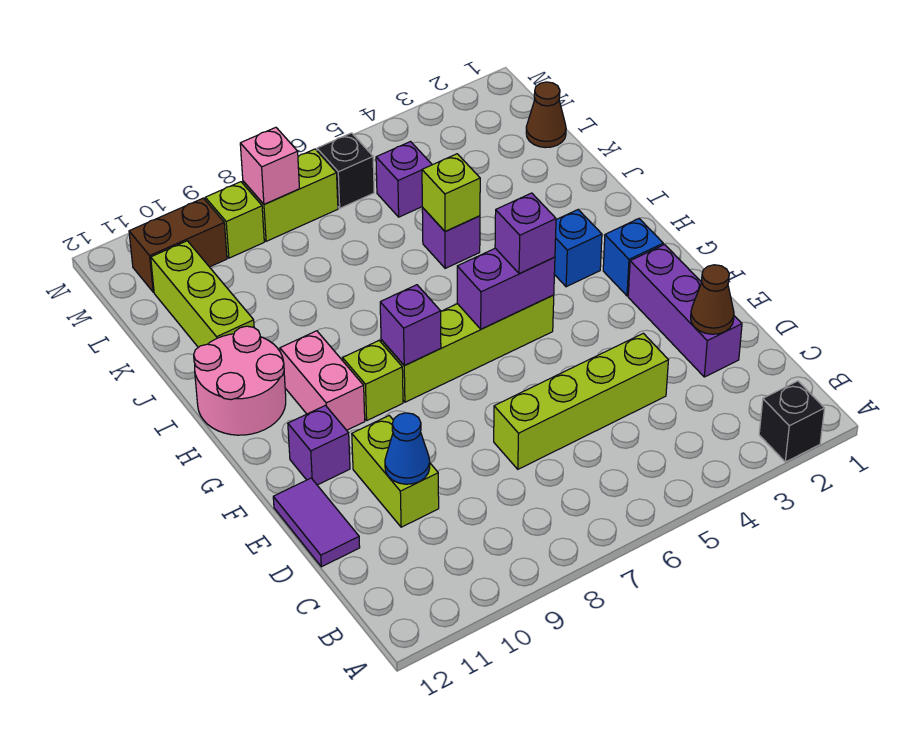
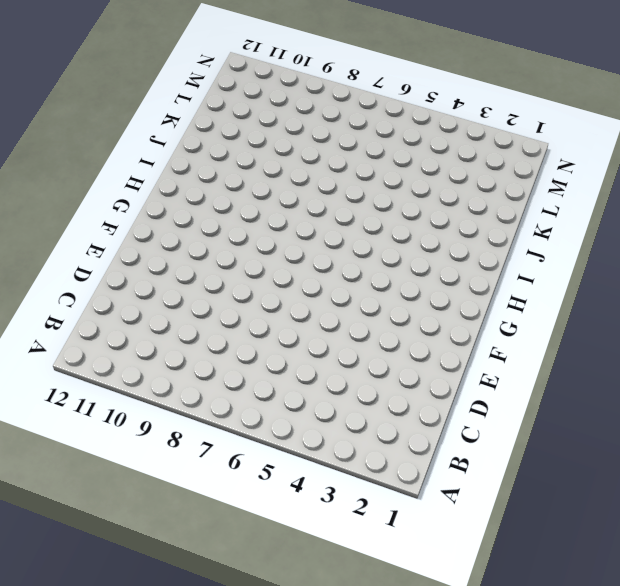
none -> black brick A2 level 1
none -> purple brick D2:F2 level 1
none -> lime brick D4:D7 level 1

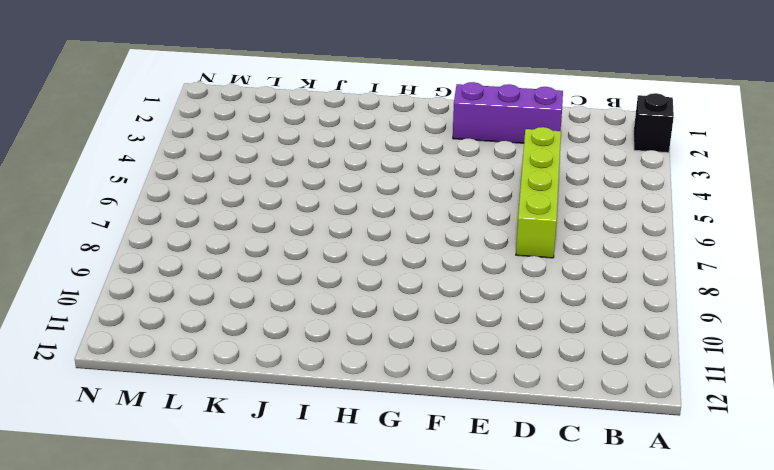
none -> lime brick D10:E10 level 1
none -> purple tile D12:E12 level 1
none -> purple brick F11 level 1

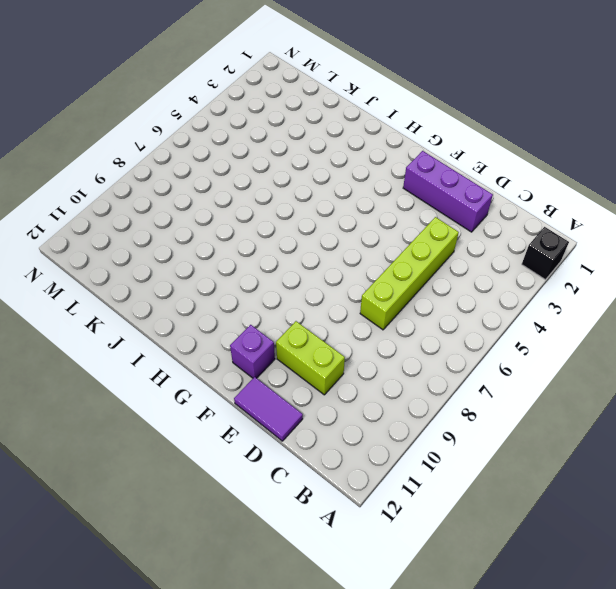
none -> blue brick G2 level 1
none -> lime brick G5:G8 level 1
none -> lime brick G9 level 1

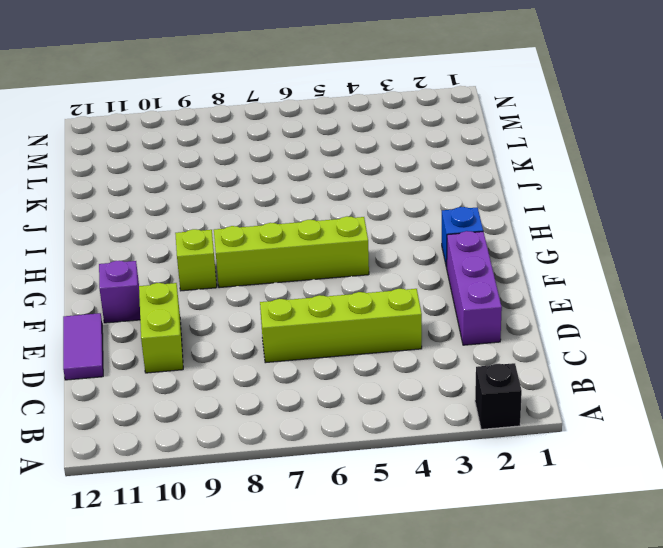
none -> pink brick G10:H10 level 1
none -> blue brick H3 level 1
none -> pink round brick H11:I12 level 1

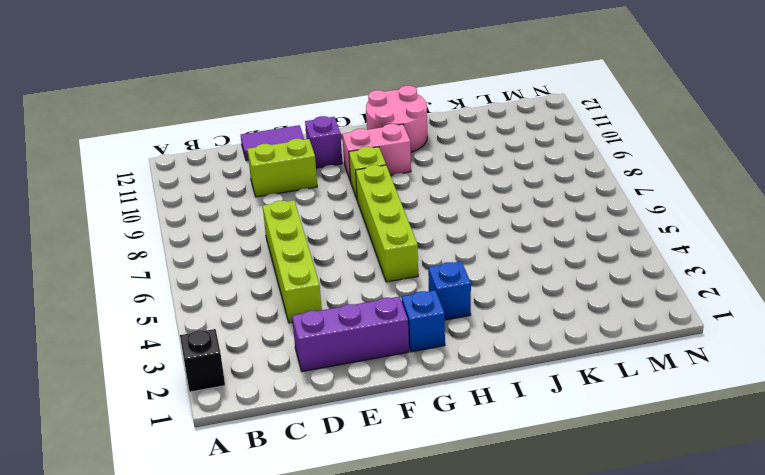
none -> purple brick J5 level 1
none -> lime brick J11:L11 level 1
none -> brown cone L1 level 1

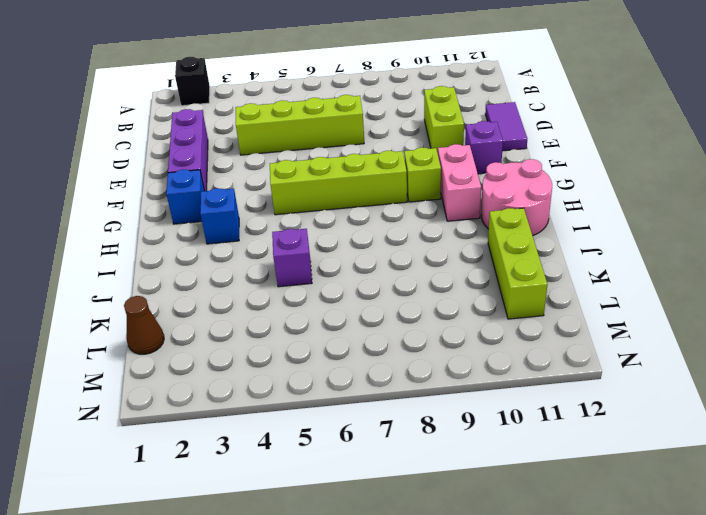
none -> purple brick L5 level 1
none -> black brick M6 level 1
none -> lime brick M7:M8 level 1

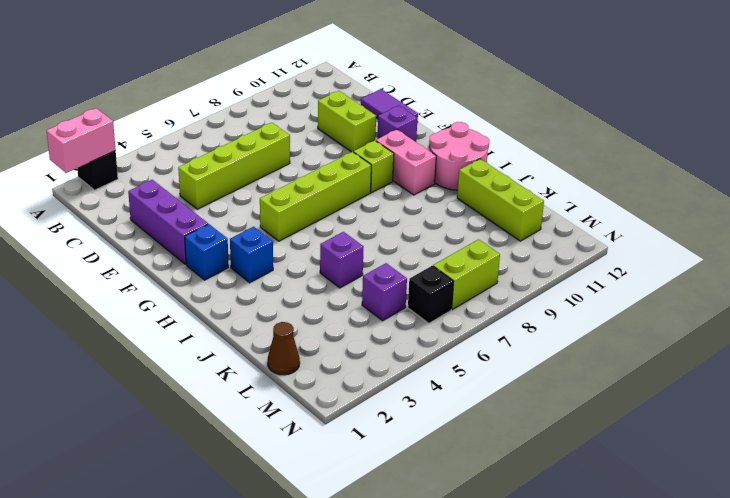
pink brick A1:A2 level 2 -> none
none -> lime brick M9 level 1
none -> brown brick M10:M11 level 1
none -> brown cone D2 level 2

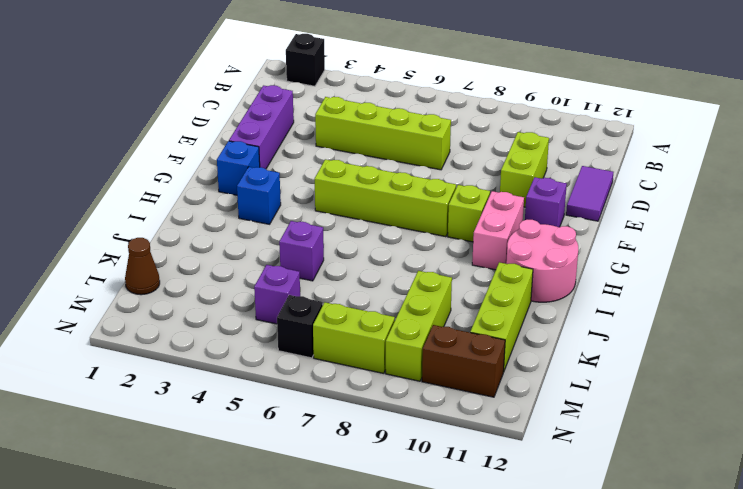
lime brick K9:M9 level 1 -> lime brick M9 level 1
none -> brown cone D2 level 2
none -> blue cone D10 level 2
none -> purple brick G5:G6 level 2

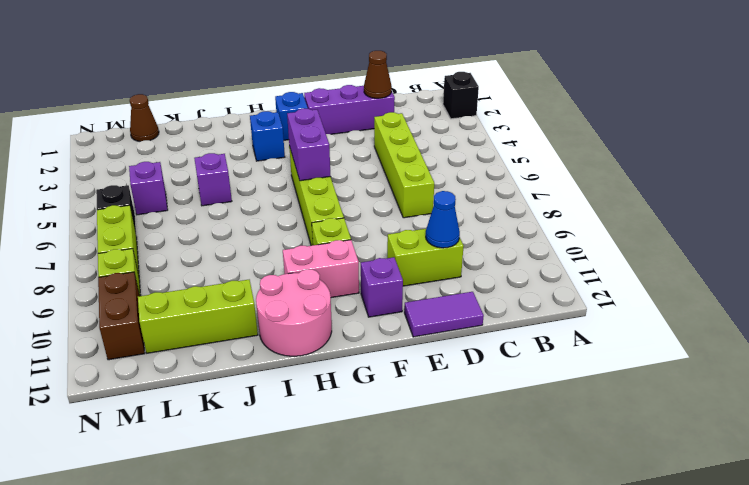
none -> purple brick G8 level 2
none -> lime brick J5 level 2
none -> pink brick M8 level 2

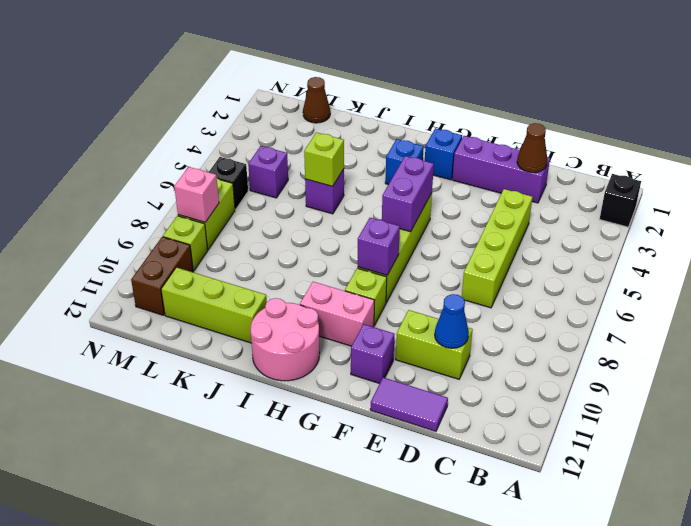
none -> purple brick G5 level 3

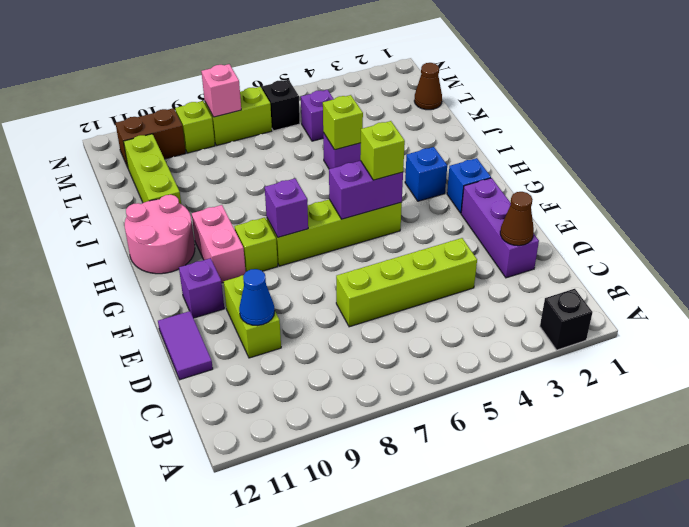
lime brick G5 level 3 -> purple brick G5 level 3

